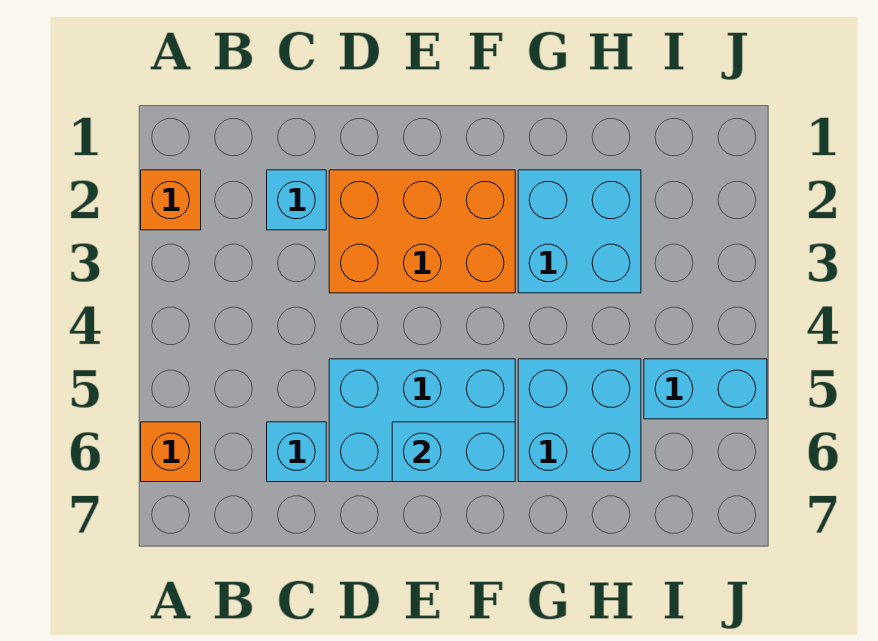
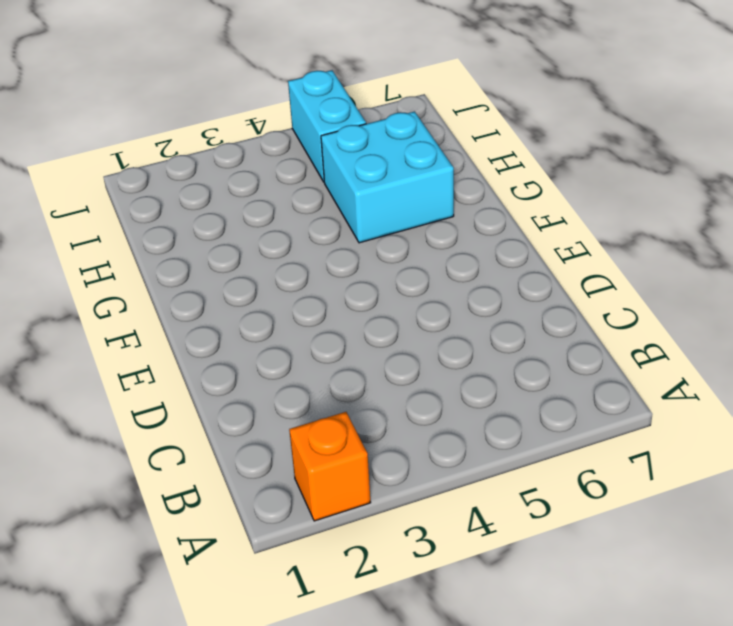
none -> orange brick A6 level 1
none -> cyan brick C2 level 1

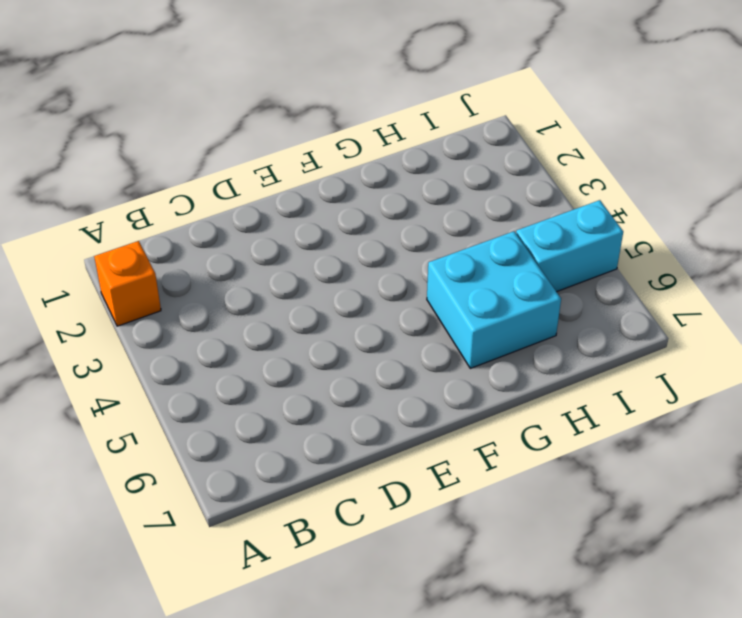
none -> orange brick A6 level 1
none -> cyan brick C2 level 1

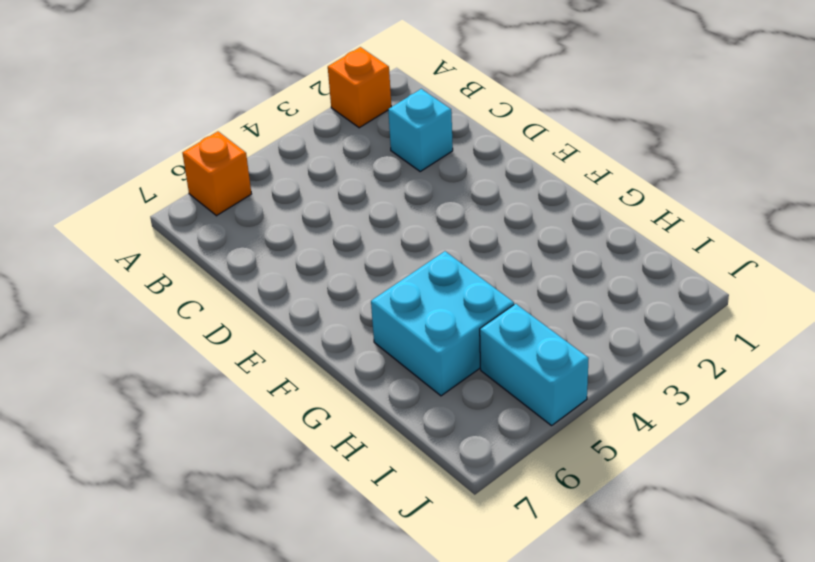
none -> cyan brick C6 level 1
none -> orange brick D2:F3 level 1

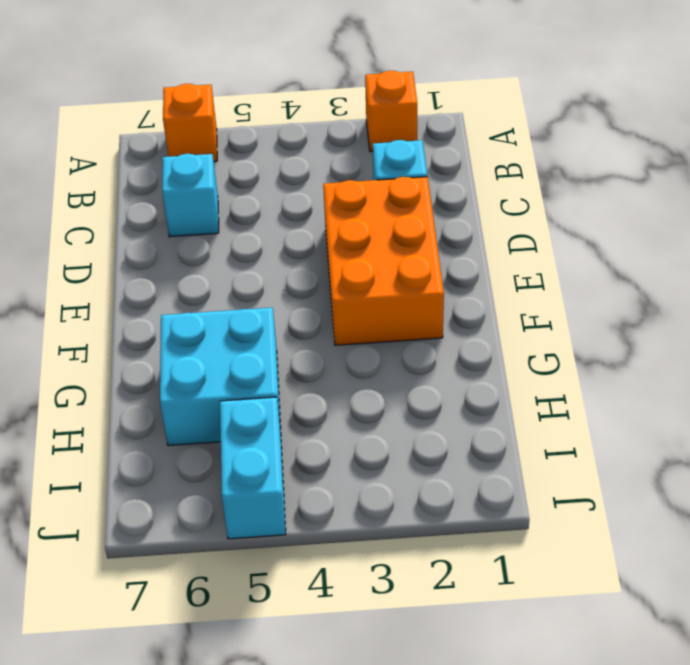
none -> cyan brick D5:F6 level 1
none -> cyan brick G2:H3 level 1

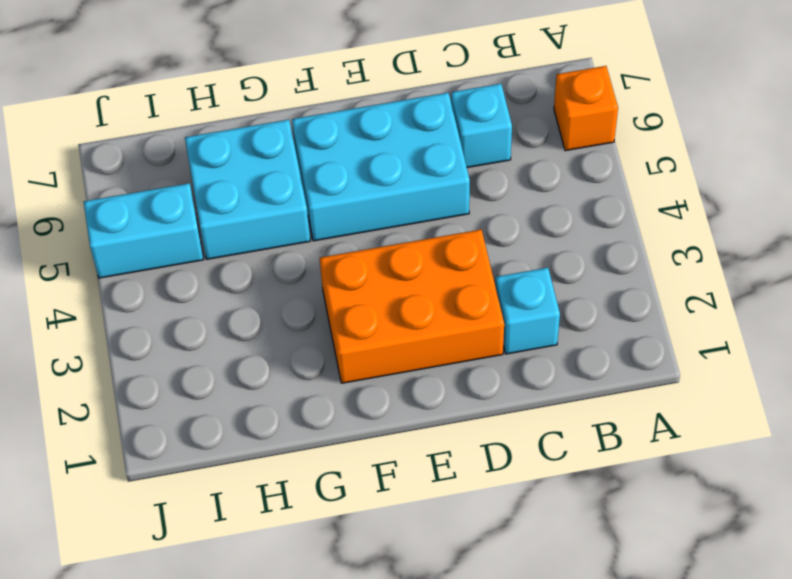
none -> orange brick A2 level 1
none -> cyan brick G2:H3 level 1

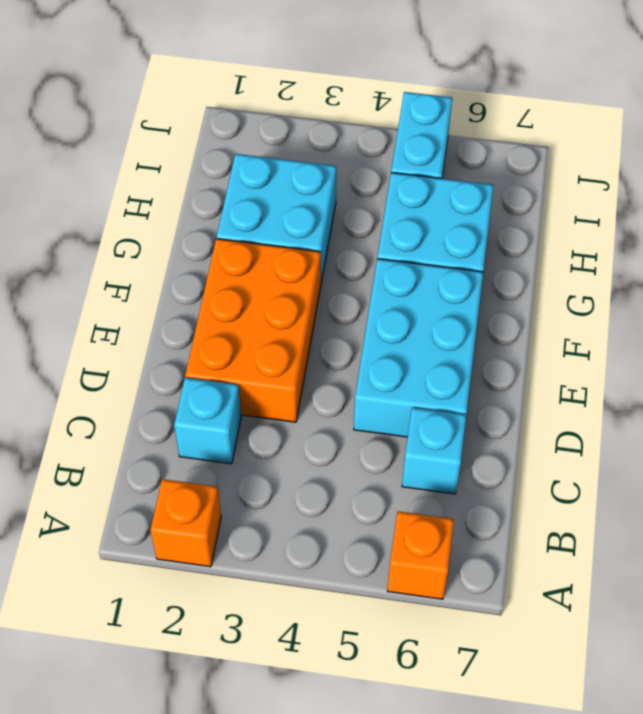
none -> cyan brick E6:F6 level 2

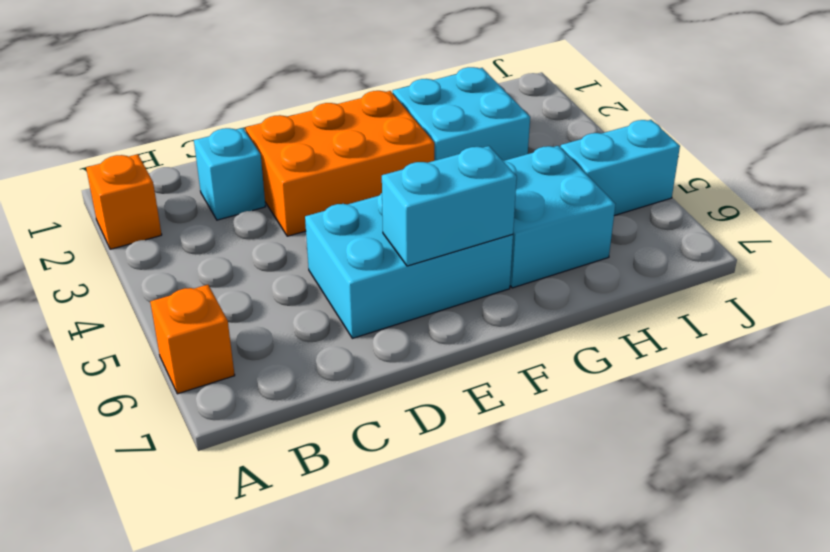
none -> cyan brick C6 level 1

